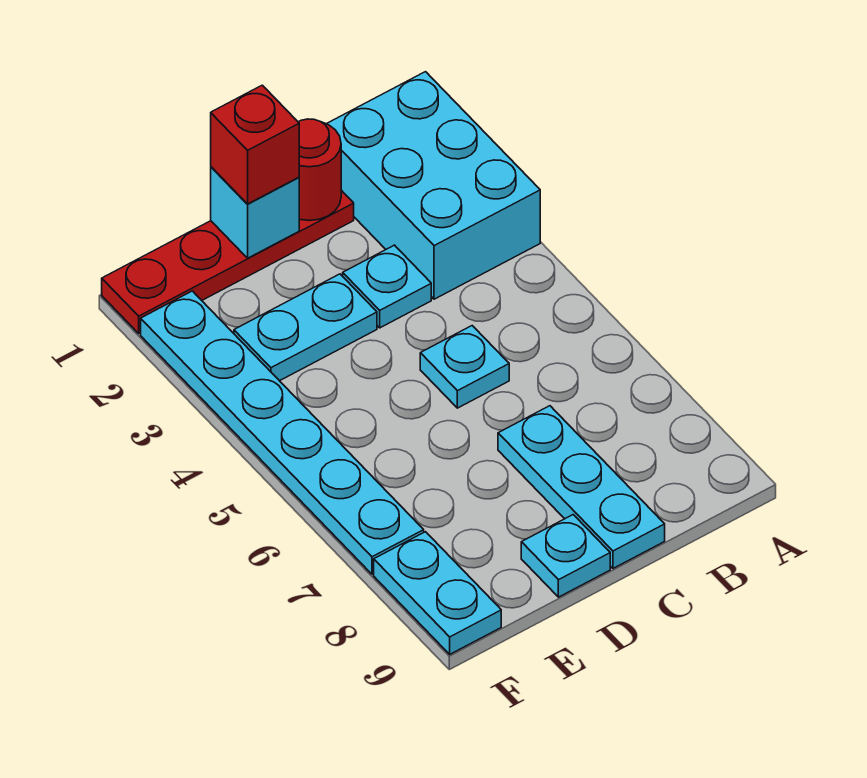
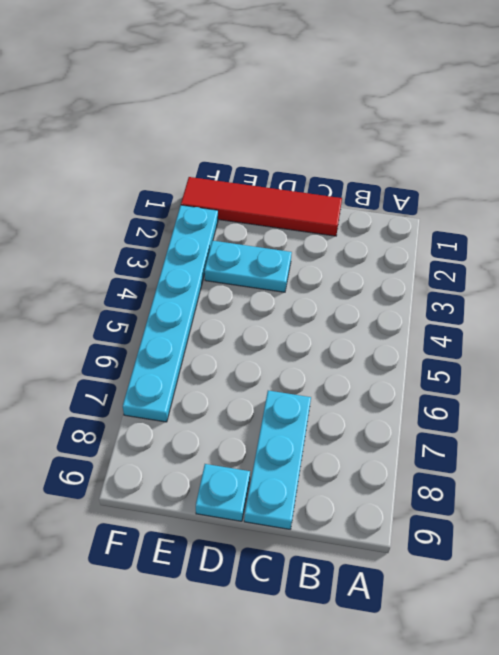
red tile C1:F1 level 1 -> red plate C1:F1 level 1
none -> cyan brick A1:B3 level 1
none -> cyan plate C3 level 1
none -> cyan plate C5 level 1

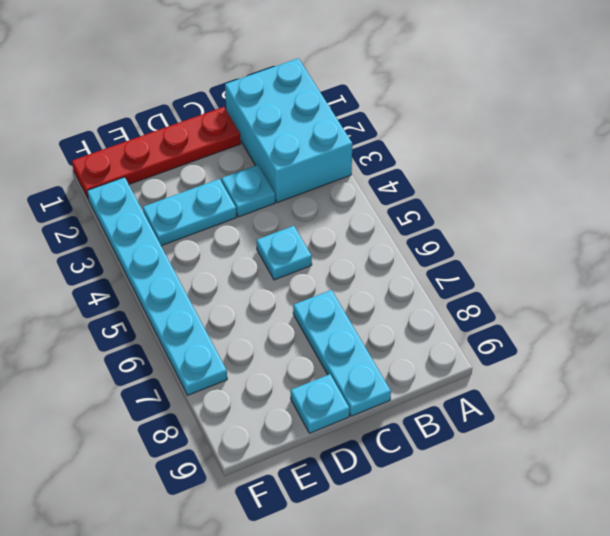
none -> cyan plate F8:F9 level 1
none -> red round brick C1 level 2
none -> cyan brick D1 level 2

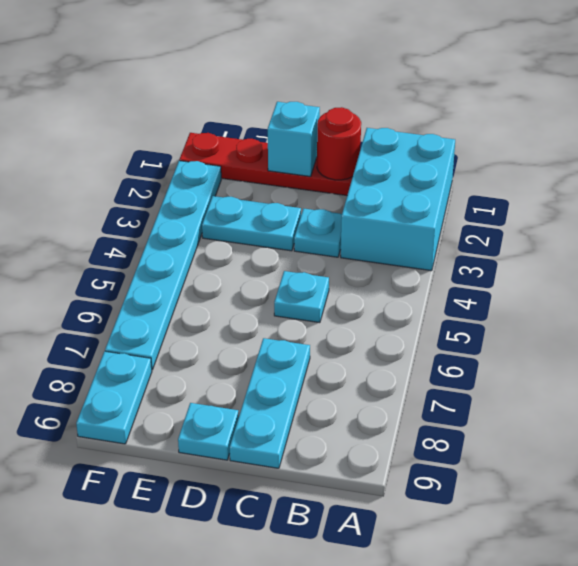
none -> red brick D1 level 3

